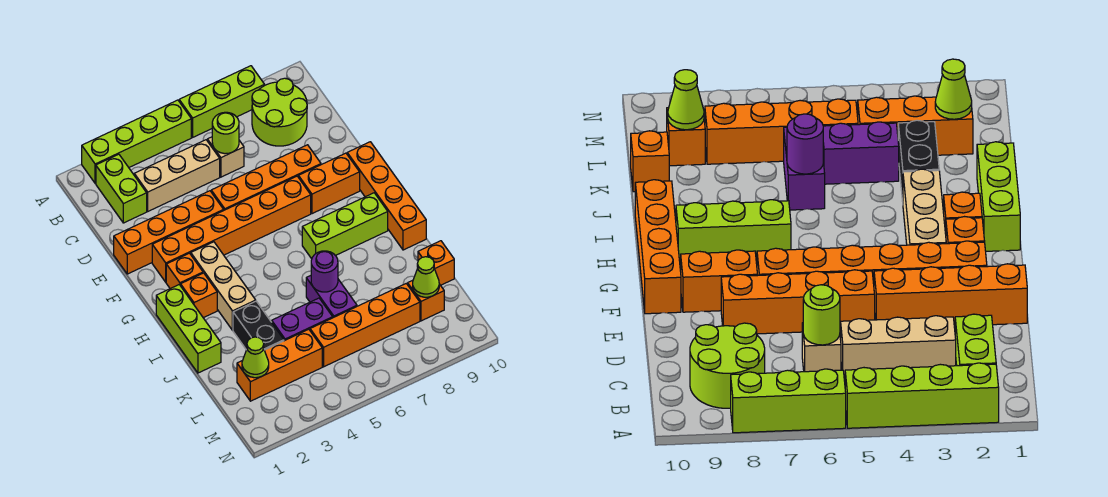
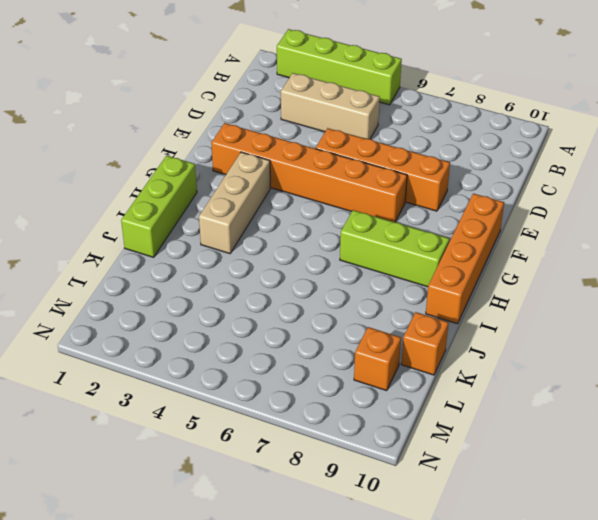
none -> lime brick A6:A8 level 1
none -> lime brick B2:C2 level 1
none -> lime round brick B8:C9 level 1

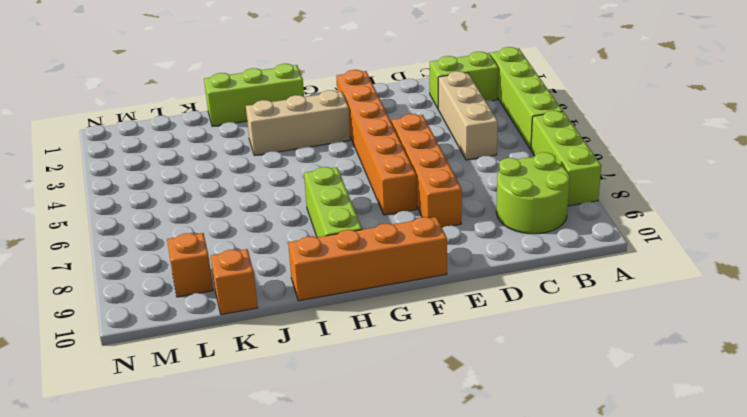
none -> tan brick C6 level 1
none -> orange brick E1:E4 level 1
none -> orange brick F8:F9 level 1

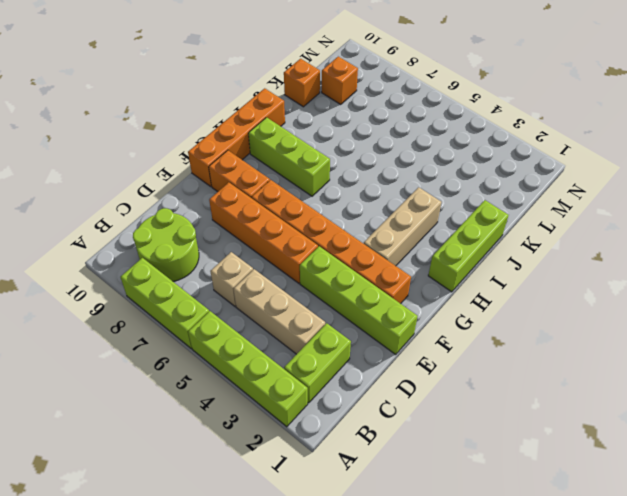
lime brick E1:E4 level 1 -> orange brick E1:E4 level 1
none -> orange brick G2 level 1
none -> orange brick H2 level 1
none -> black brick J3:K3 level 1

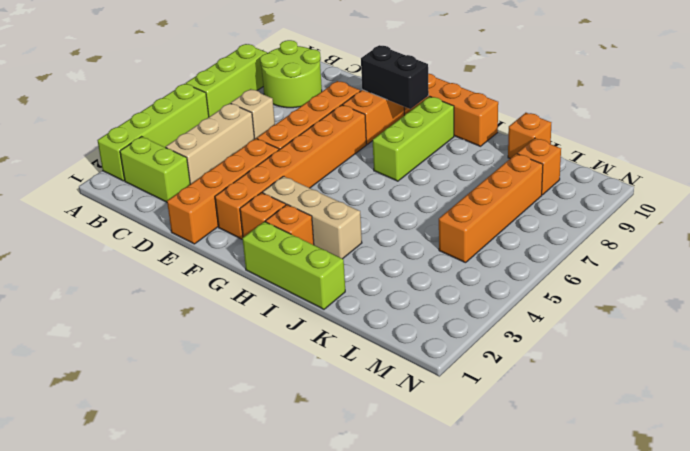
black brick F9:G9 level 2 -> black brick J3:K3 level 1
none -> purple brick J6:K6 level 1
none -> purple brick K4:K5 level 1
none -> orange brick L2:L4 level 1

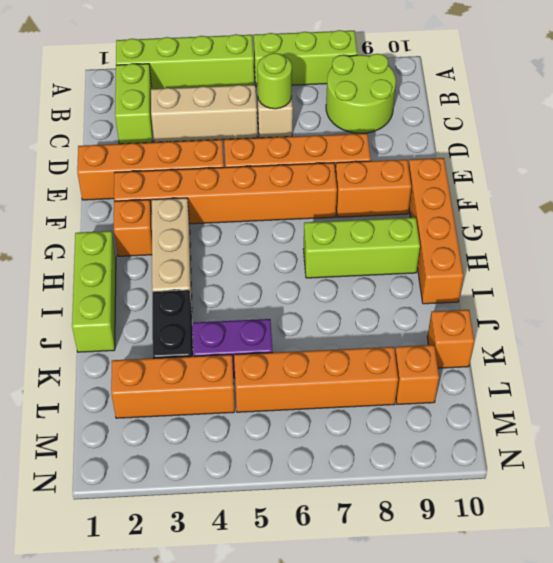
none -> orange brick H2 level 1
none -> purple brick J6:K6 level 1
none -> purple round brick J6 level 2

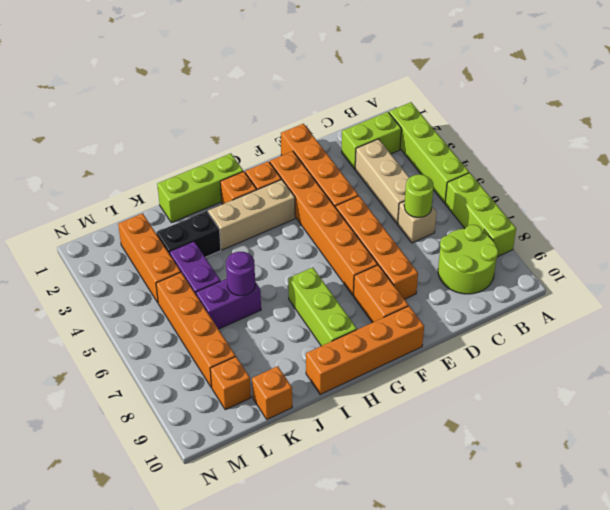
none -> lime cone L2 level 2
none -> lime cone L9 level 2

